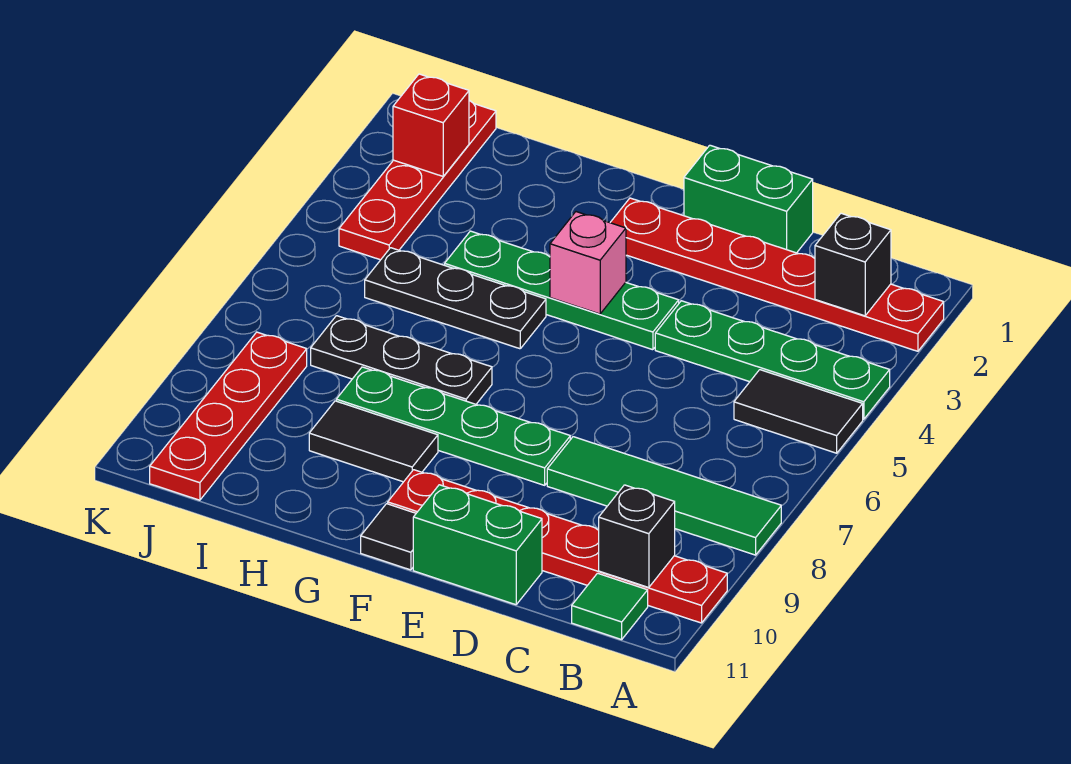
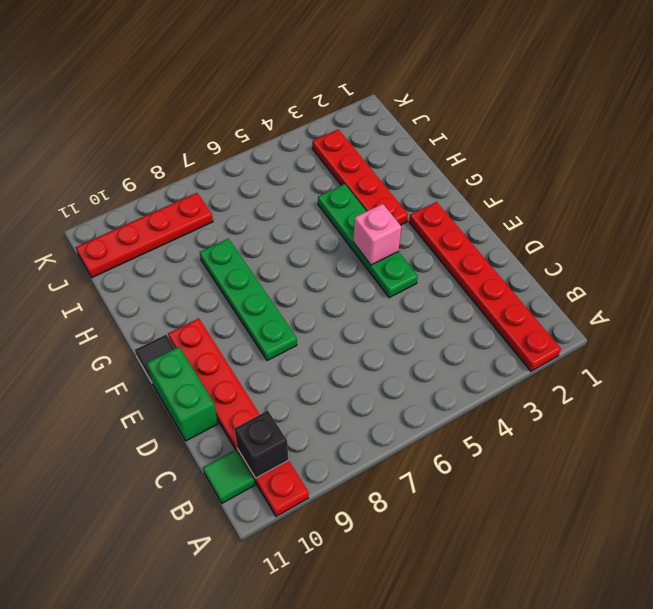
red plate G3:J3 level 1 -> red plate J1:J4 level 1
none -> green plate A4:D4 level 1
none -> black tile A5:B5 level 1
none -> green tile A8:D8 level 1

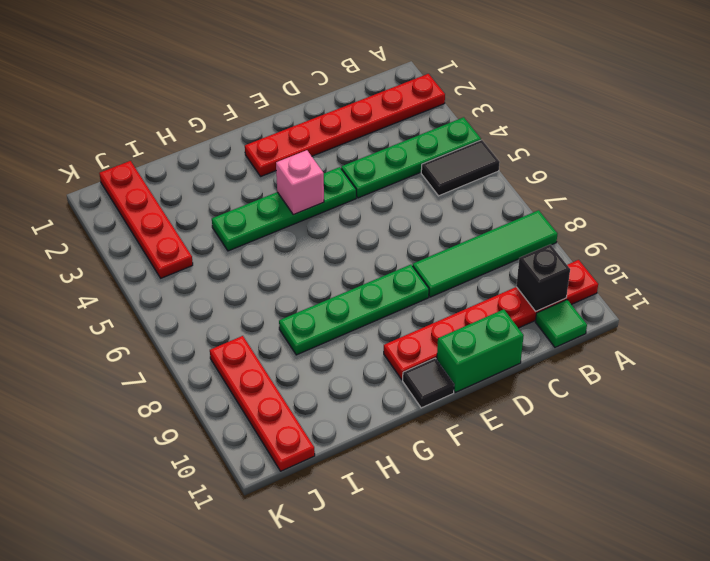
none -> green brick D1:E1 level 1
none -> black plate G5:I5 level 1
none -> black plate G7:I7 level 1

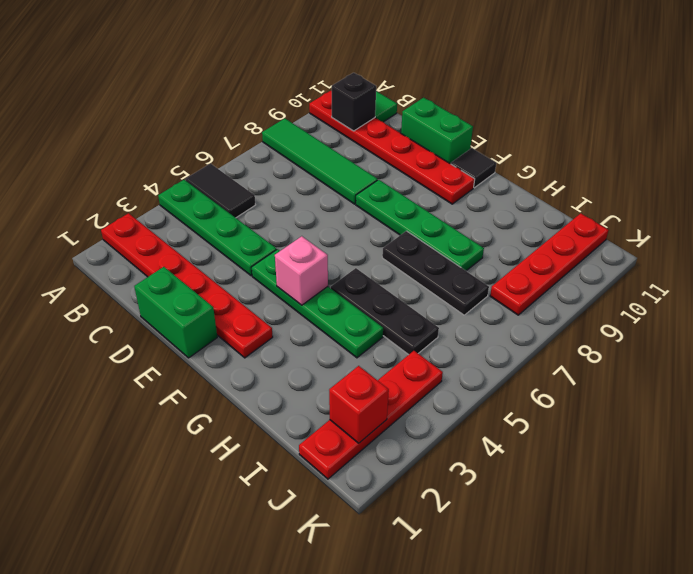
none -> black tile G9:H9 level 1
none -> black brick B2 level 2

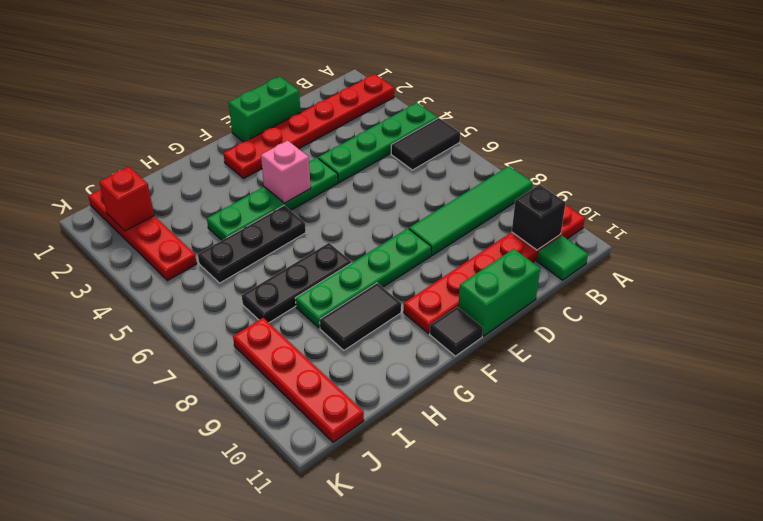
none -> black brick B2 level 2

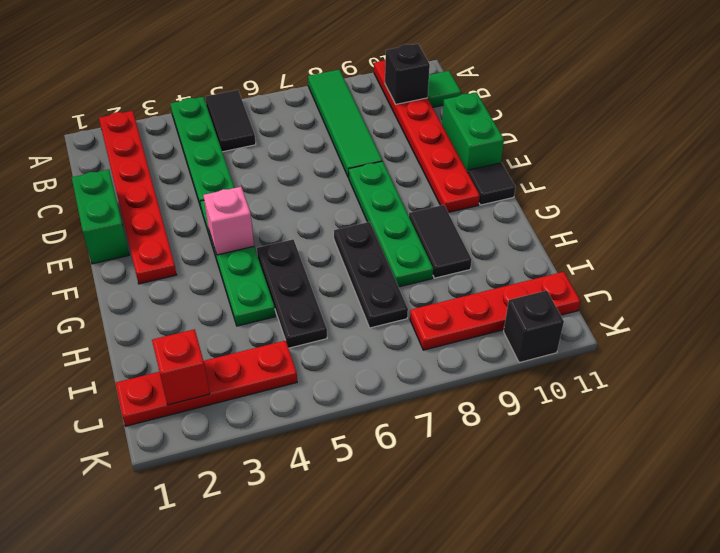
black brick K10 level 1 -> black brick B2 level 2

